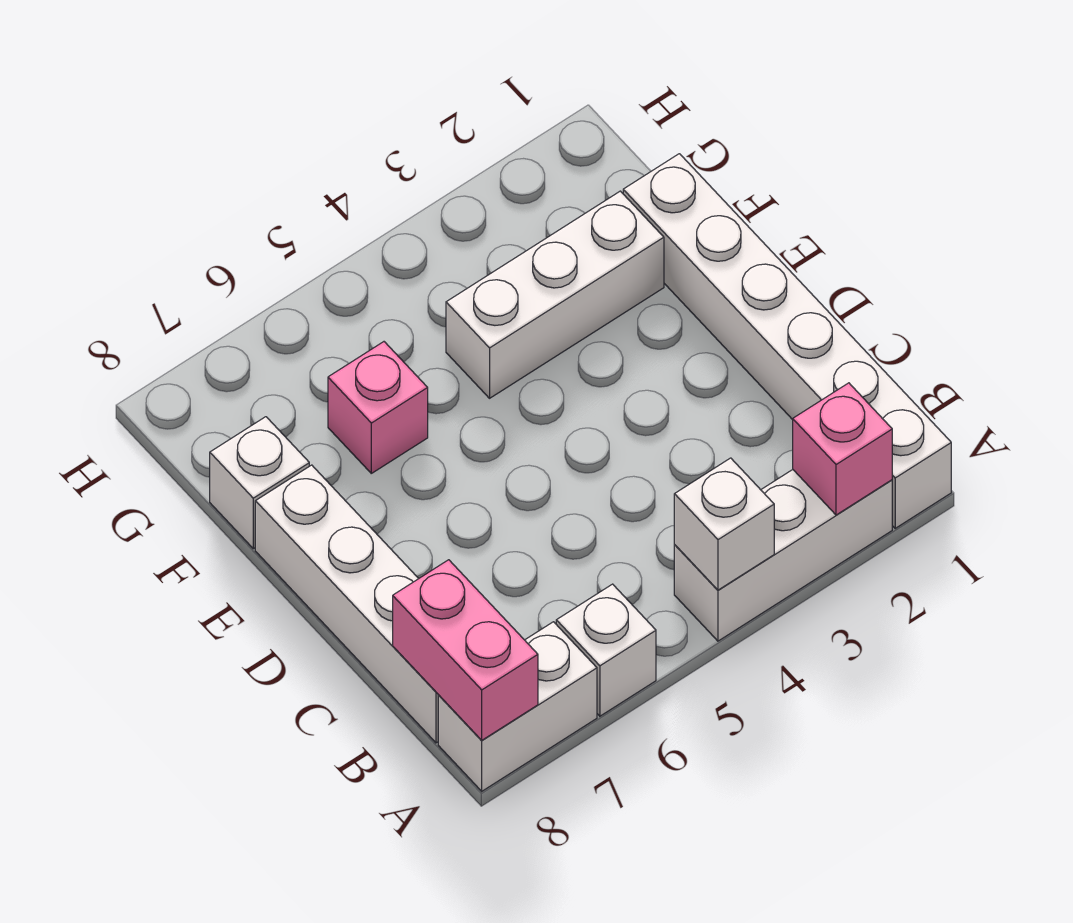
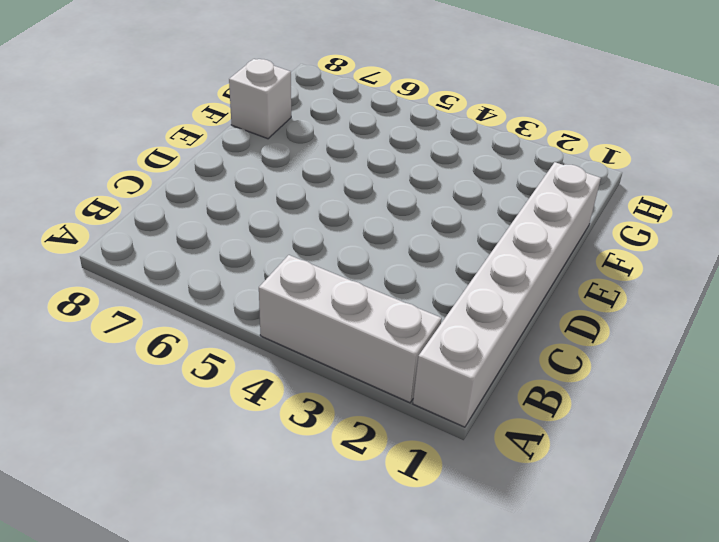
none -> white brick A6 level 1
none -> white brick A7:A8 level 1

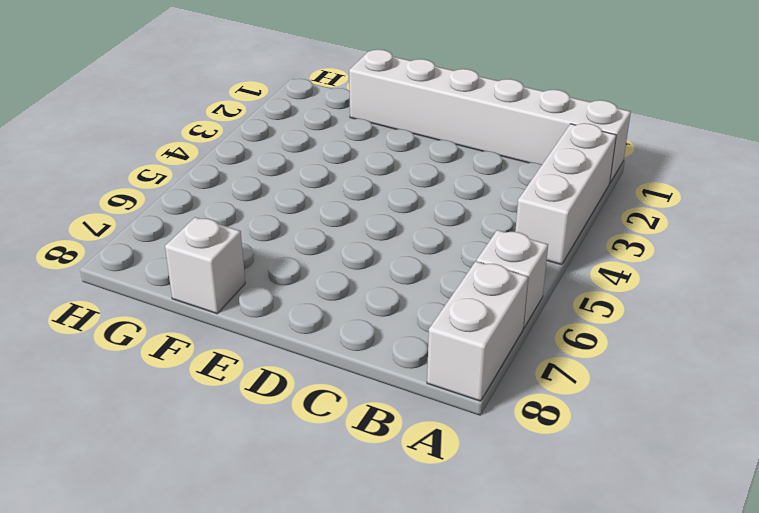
none -> white brick B8:E8 level 1
none -> white brick F2:F4 level 1

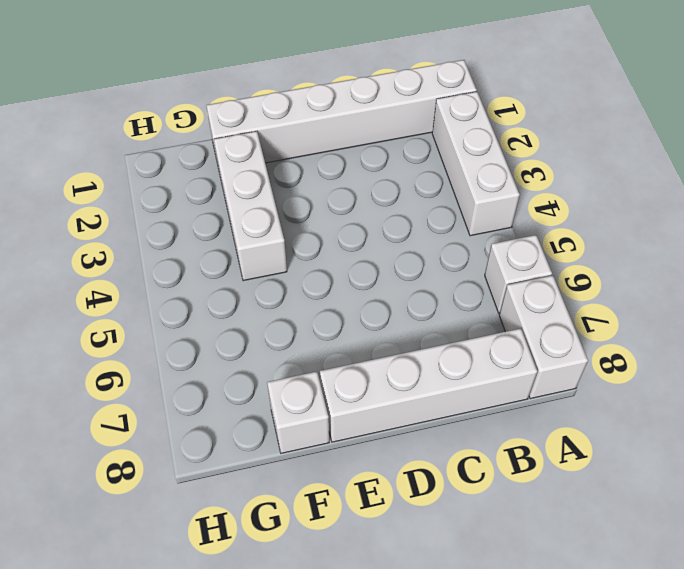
none -> pink brick F6 level 1
none -> pink brick A2 level 2

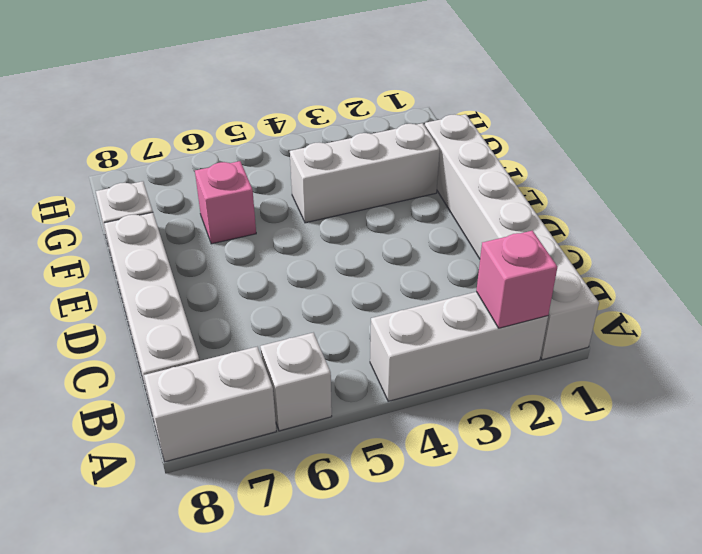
none -> white brick A4 level 2
none -> pink brick A8:B8 level 2

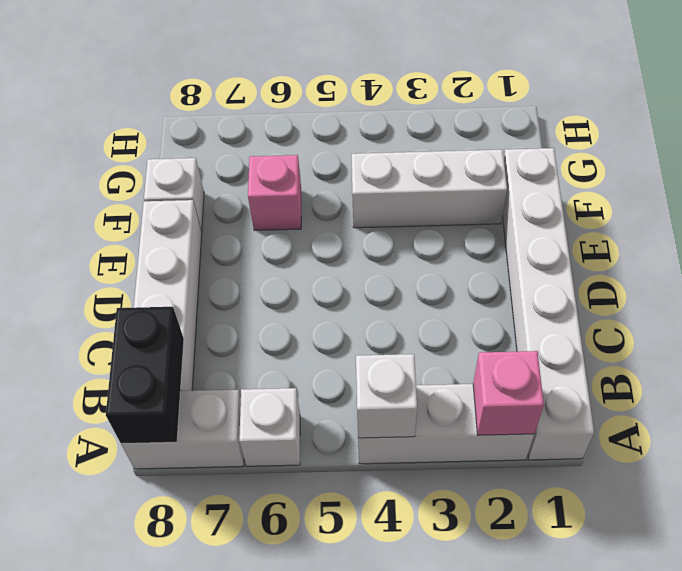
black brick A8:B8 level 2 -> pink brick A8:B8 level 2

